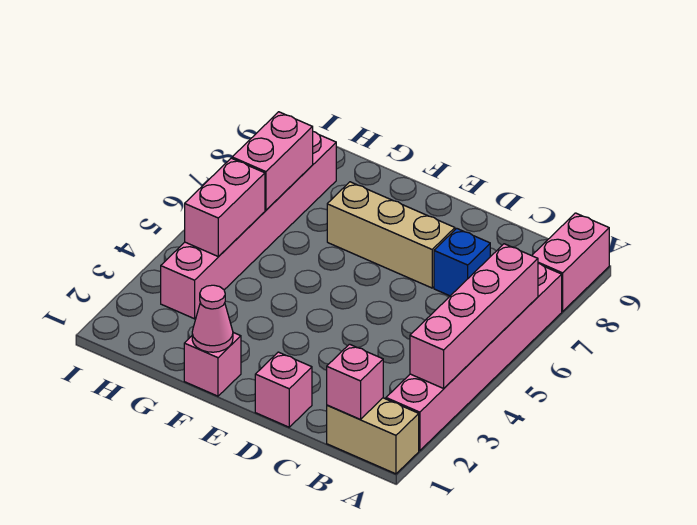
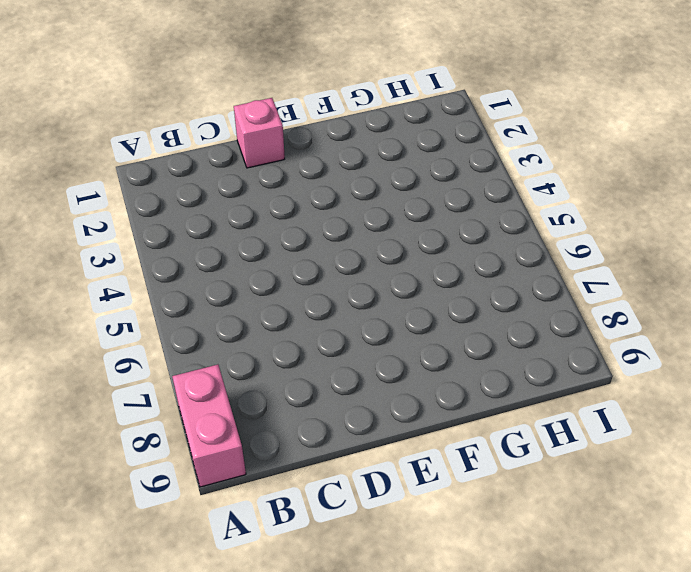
none -> tan brick A1:B1 level 1
none -> pink brick A2:A7 level 1
none -> blue brick C7 level 1

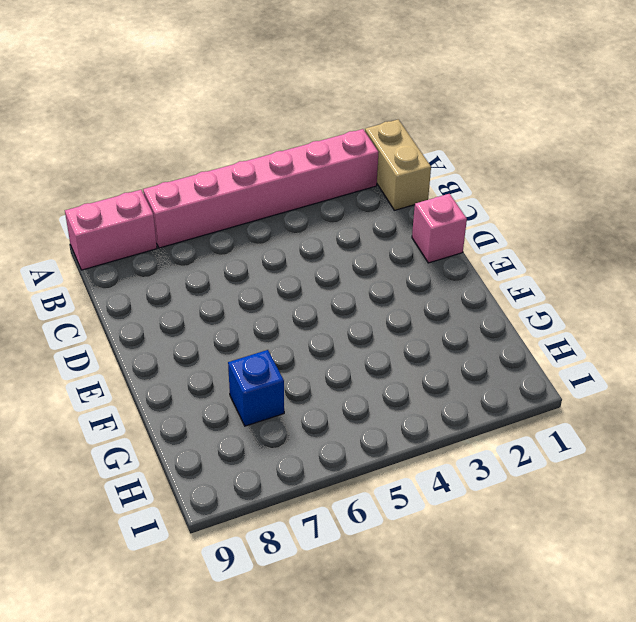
blue brick G7 level 1 -> blue brick C7 level 1
none -> tan brick D7:F7 level 1
none -> pink brick F1 level 1
none -> pink brick H3:H8 level 1

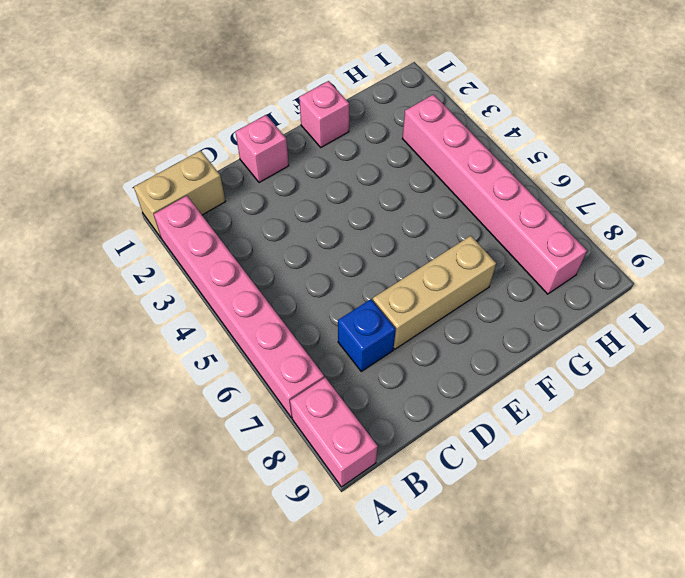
none -> pink brick A3:A6 level 2
none -> pink brick B1 level 2
none -> pink cone F1 level 2

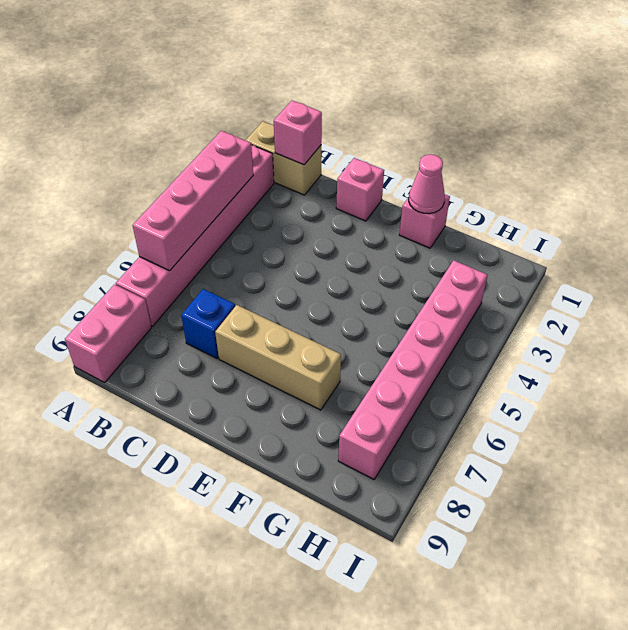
none -> pink brick H4:H5 level 2
none -> pink brick H6:H7 level 2

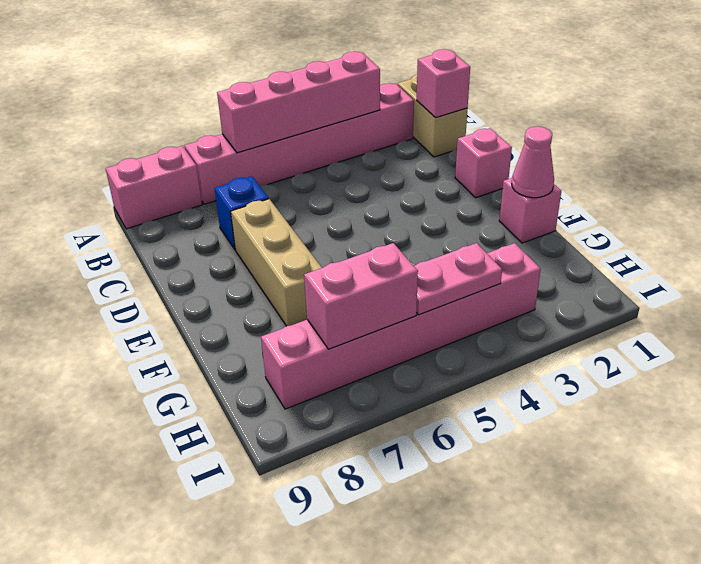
pink plate H4:H5 level 2 -> pink brick H4:H5 level 2

